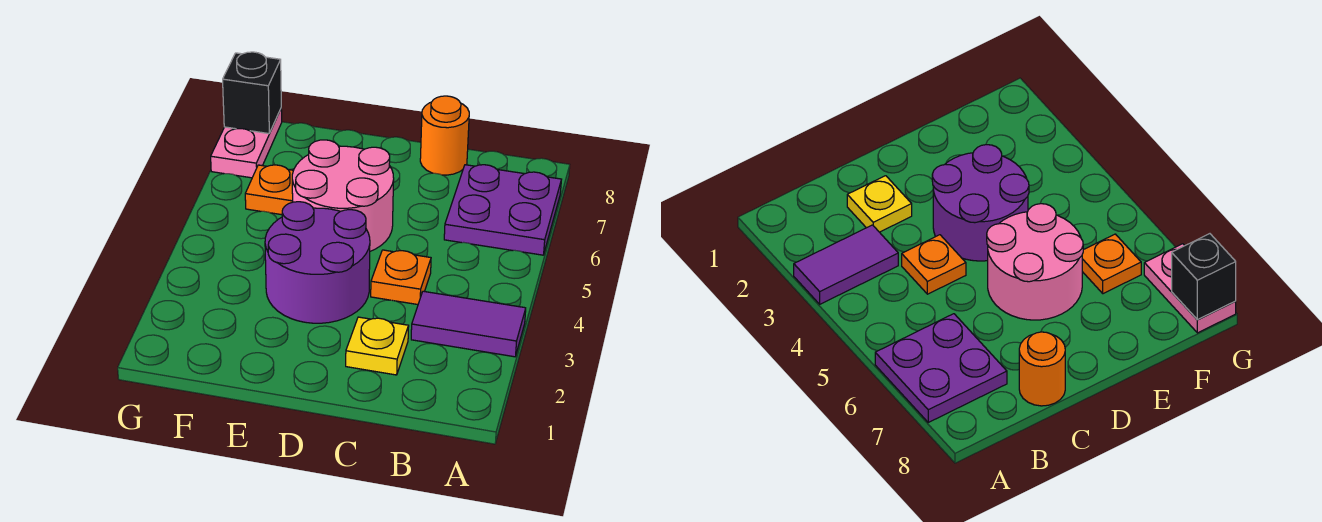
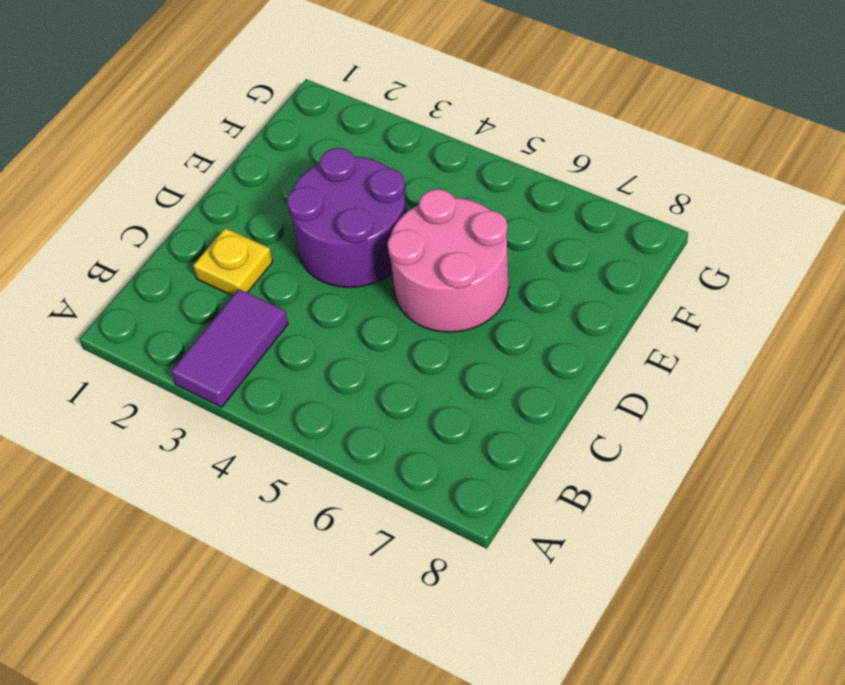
none -> purple plate A6:B7 level 1
none -> orange plate C4 level 1

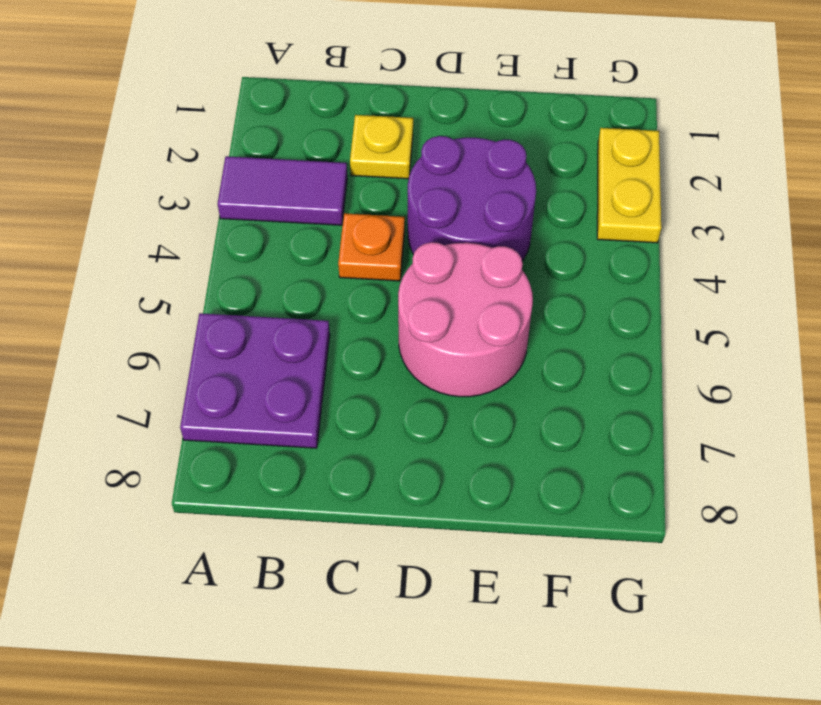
yellow plate G2:G3 level 1 -> none
none -> orange round brick C8 level 1
none -> orange plate F6 level 1

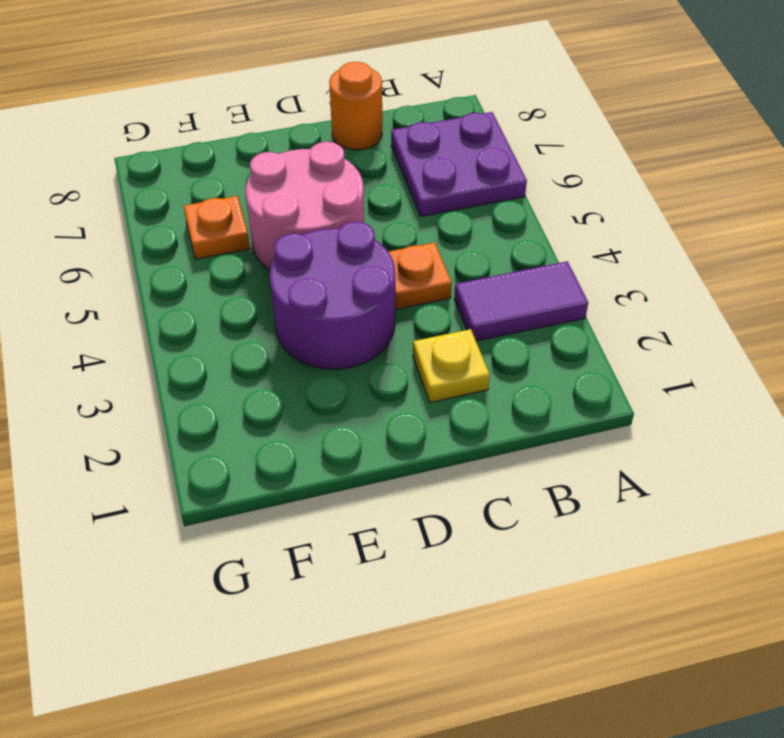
none -> pink plate G7:G8 level 1
none -> black brick G8 level 2

